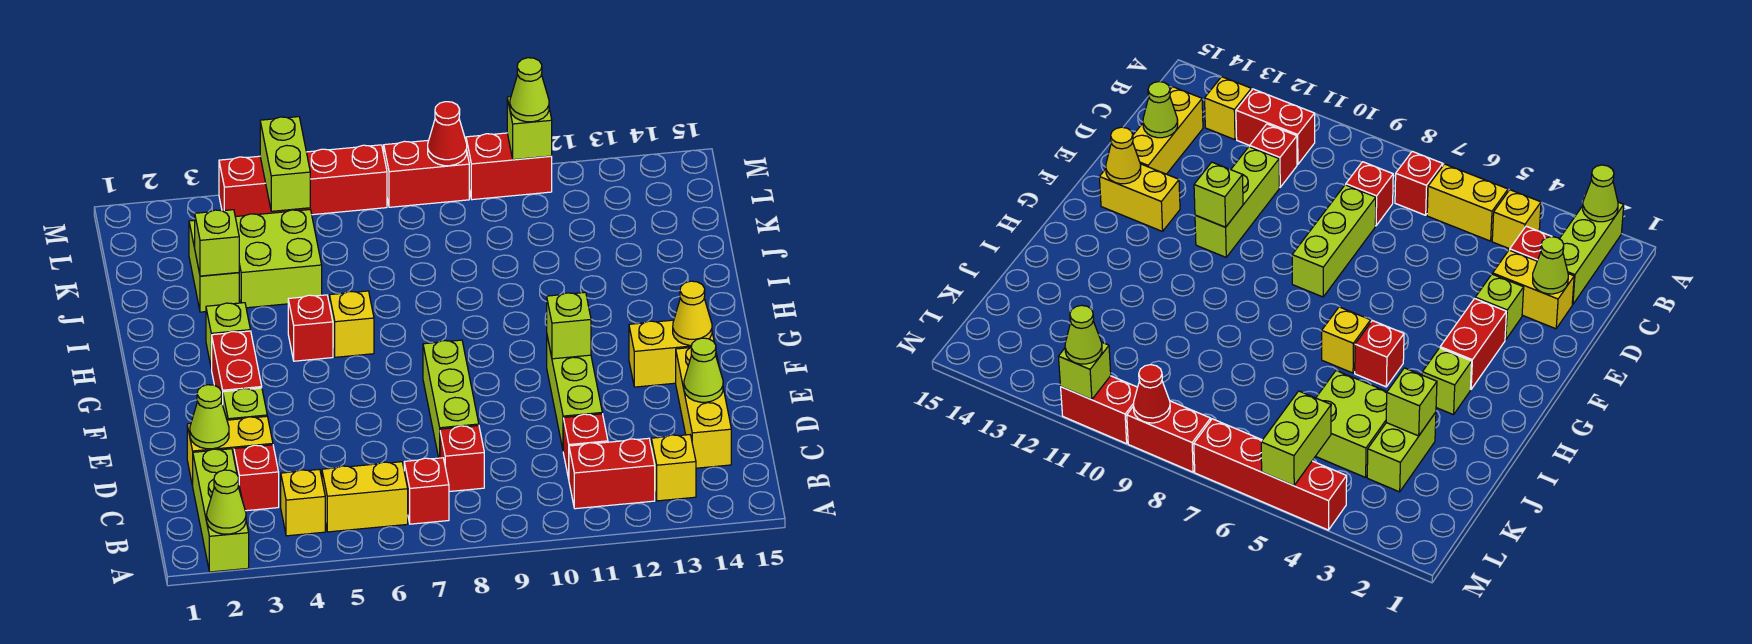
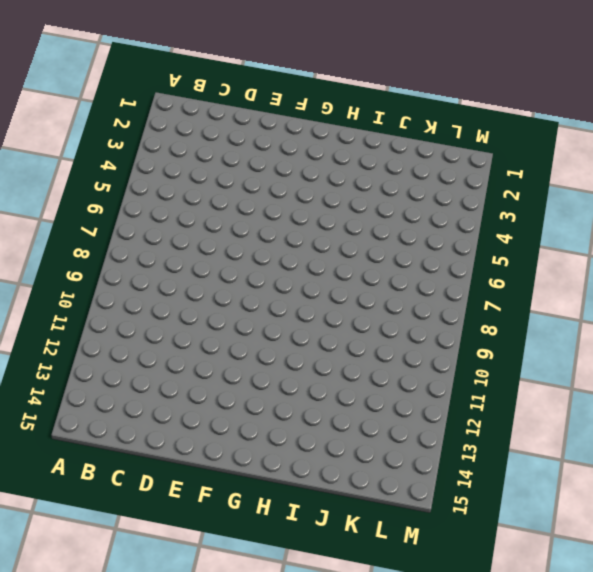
none -> lime brick A2:C2 level 1
none -> yellow brick B4 level 1
none -> yellow brick B5:B6 level 1
none -> red brick B7 level 1

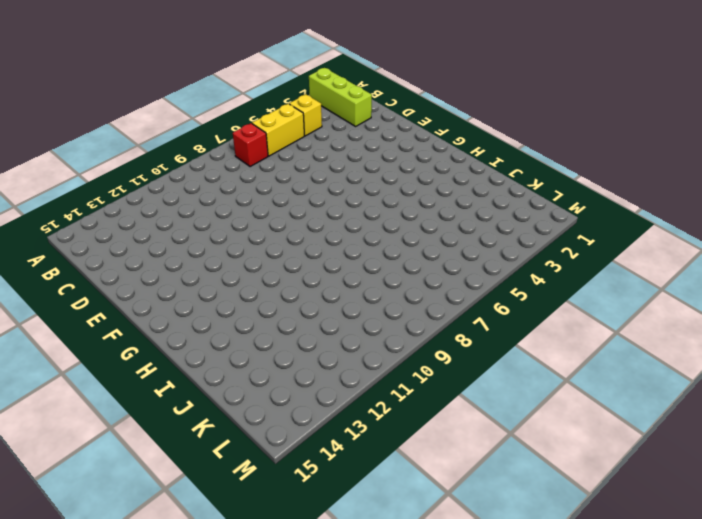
none -> red brick B11:B12 level 1
none -> yellow brick B13 level 1
none -> red brick C3 level 1
none -> red brick C8 level 1

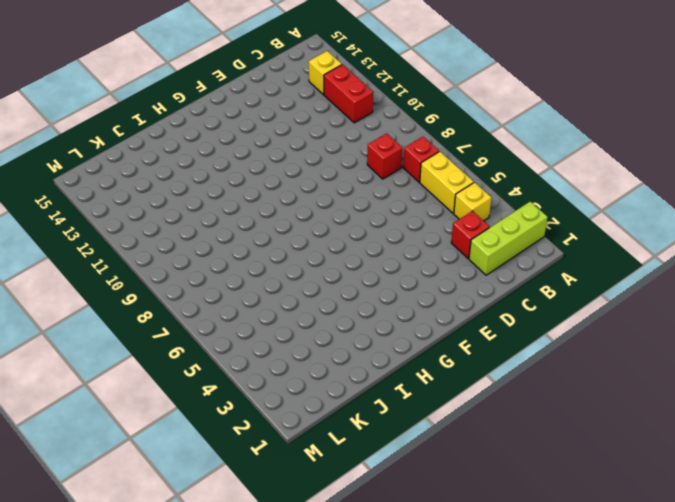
none -> red brick C11 level 1
none -> yellow brick C14:E14 level 1
none -> yellow brick D2:D3 level 1
none -> lime brick D8:F8 level 1

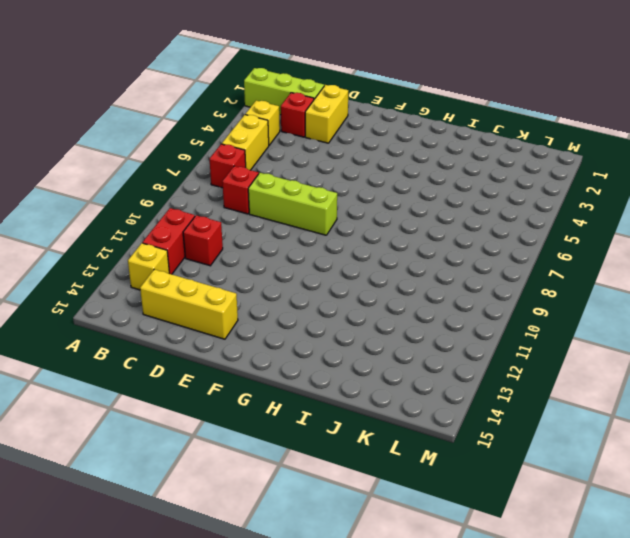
none -> lime brick D11:F11 level 1
none -> lime brick E3 level 1
none -> red brick F3:G3 level 1
none -> yellow brick F13:F14 level 1

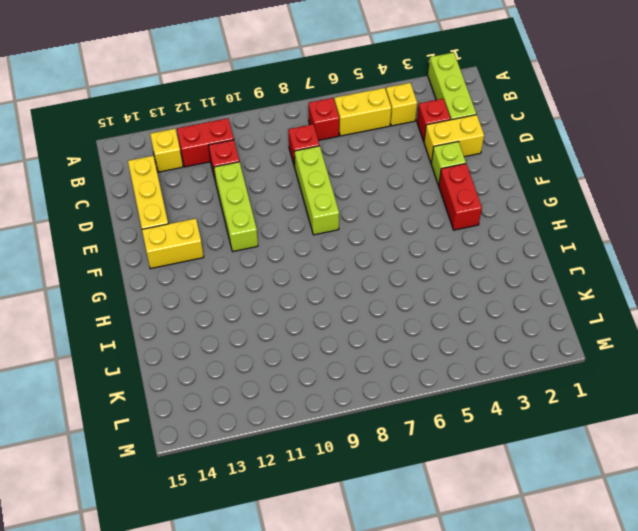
none -> lime brick H3 level 1
none -> red brick H5 level 1
none -> yellow brick H6 level 1
none -> lime brick J3:K3 level 1

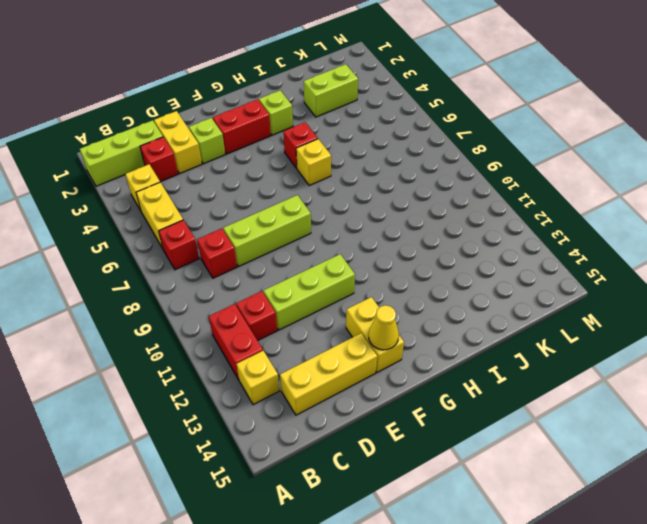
none -> lime brick J4:K5 level 1
none -> red brick M4:M7 level 1
none -> red brick M8:M9 level 1
none -> red brick M10:M11 level 1

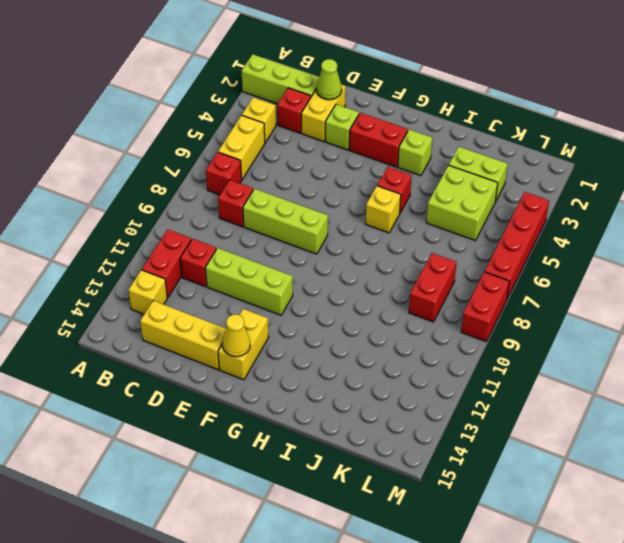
red brick K8:K9 level 1 -> red brick M10:M11 level 1
none -> lime cone A2 level 2
none -> lime cone D14 level 2
none -> lime brick F11 level 2
none -> lime brick J3 level 2

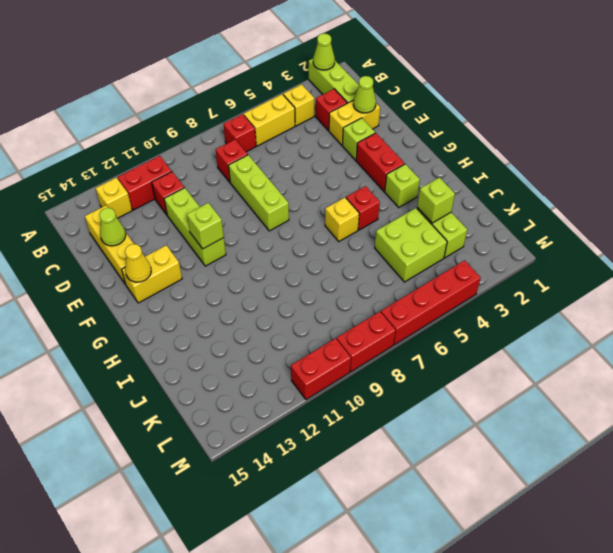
none -> lime brick L5:M5 level 2
none -> red cone M9 level 2
none -> lime brick M11 level 2
none -> lime cone M11 level 3

